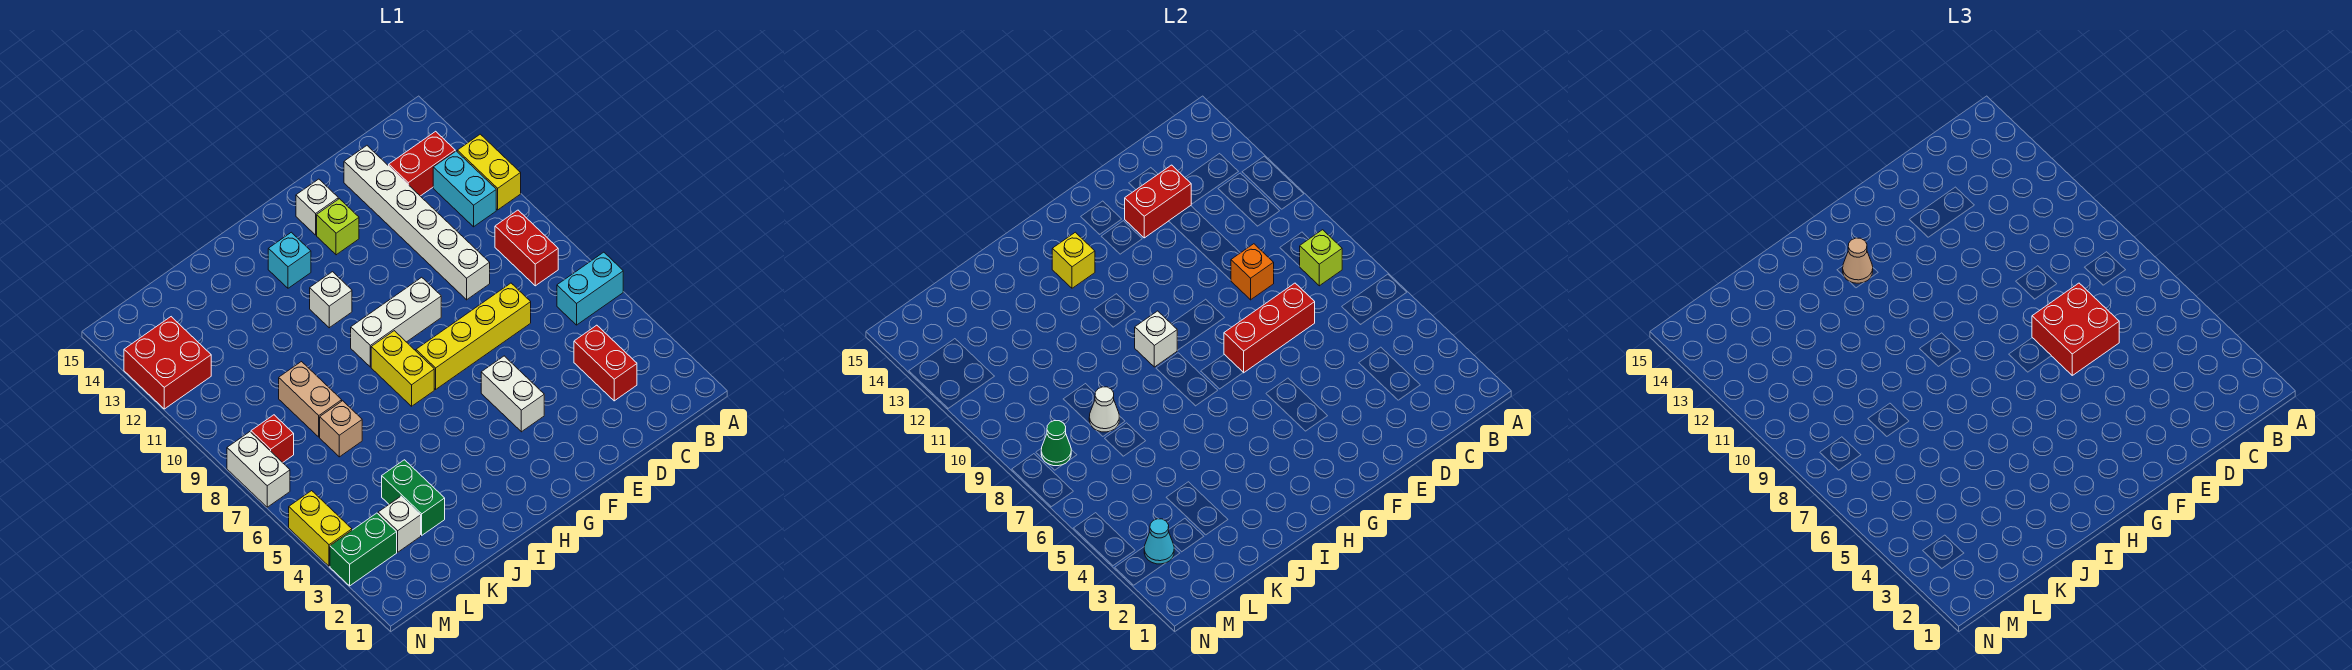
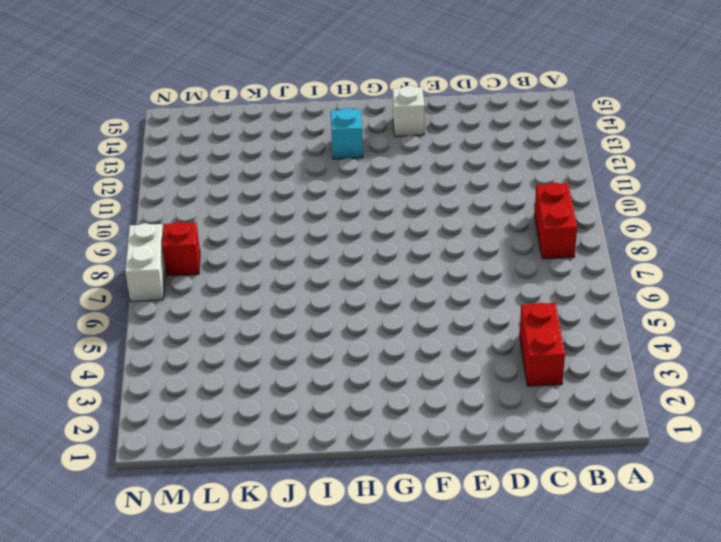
none -> cyan brick A6:B6 level 1
none -> yellow brick A11:A12 level 1
none -> cyan brick B11:B12 level 1
none -> red brick B13:C13 level 1

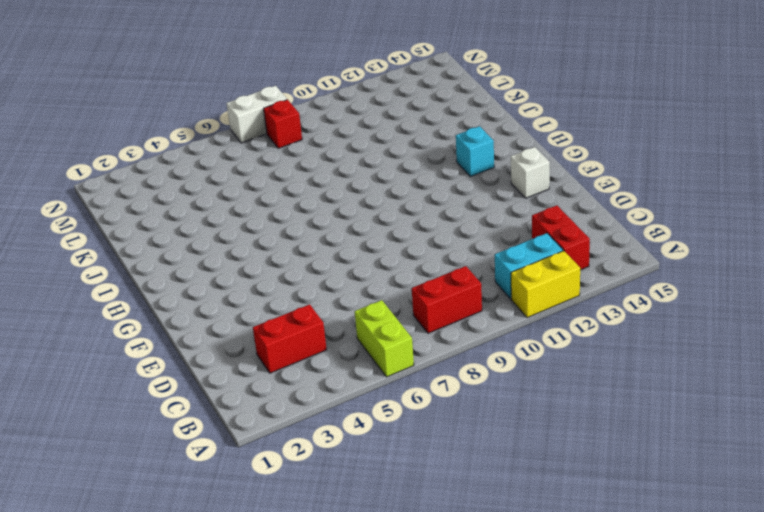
lime brick A6:B6 level 1 -> cyan brick A6:B6 level 1
none -> yellow brick D7:G7 level 1
none -> white brick D9:D14 level 1
none -> white brick F4:F5 level 1
none -> white brick F9:H9 level 1

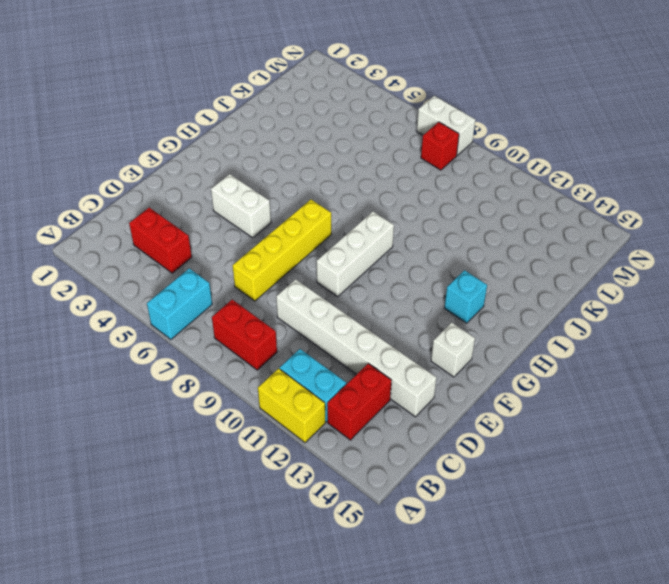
none -> lime brick F13 level 1
none -> yellow brick H7:H8 level 1
none -> white brick H11 level 1
none -> green brick K3:K4 level 1

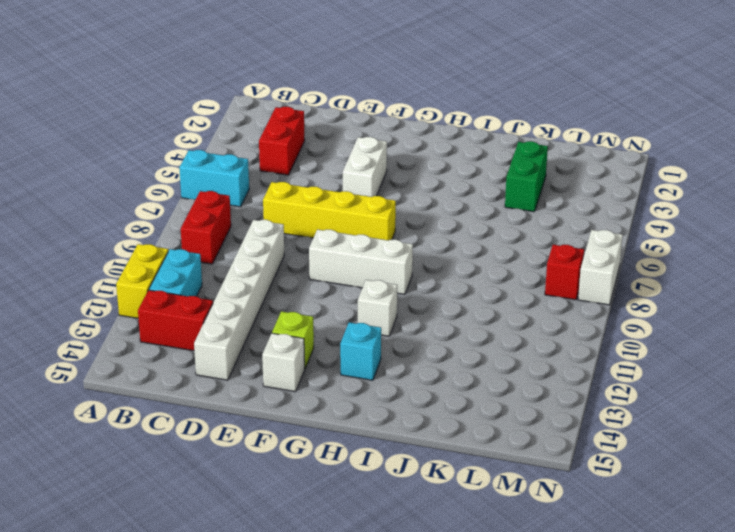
none -> yellow brick H7:H8 level 1
none -> tan brick K7 level 1
none -> tan brick K8:K9 level 1
none -> white brick L3 level 1

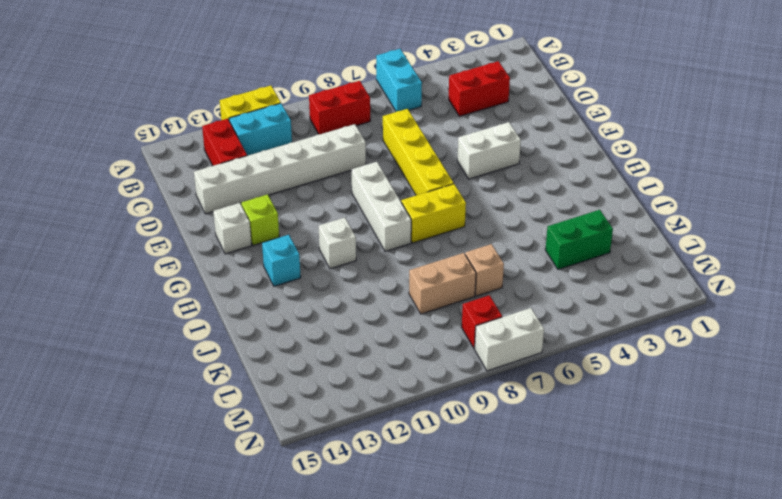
none -> white brick L3 level 1
none -> green brick M3:N3 level 1
none -> red brick M12:N13 level 1
none -> yellow brick N4:N5 level 1

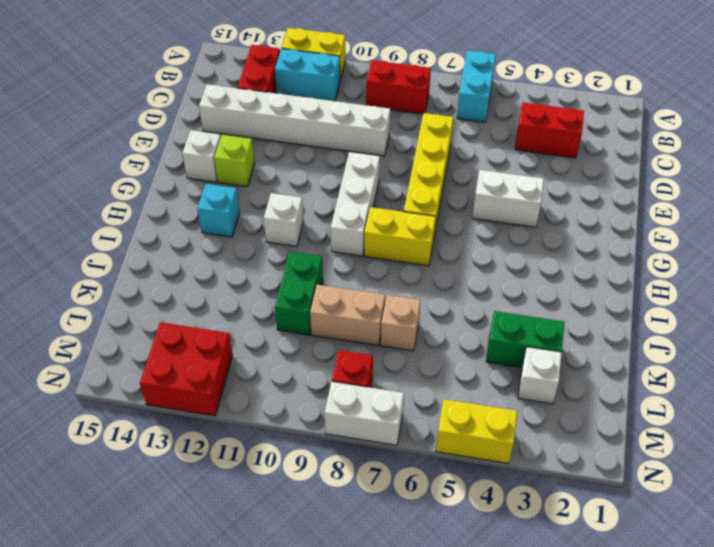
green brick J10:K10 level 1 -> green brick M3:N3 level 1
none -> lime brick B8 level 2
none -> red brick D7:F7 level 2
none -> orange brick D9 level 2
none -> red brick D13:E13 level 2

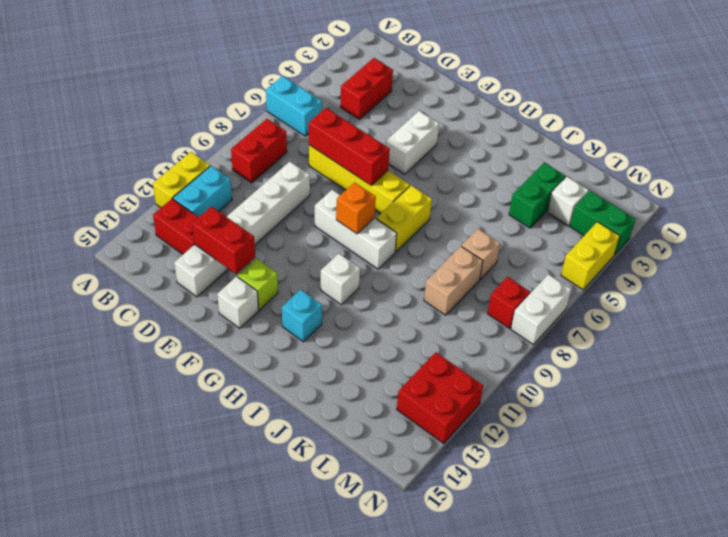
orange brick G9 level 2 -> orange brick D9 level 2
none -> lime brick B8 level 2
none -> white brick H9 level 2
none -> yellow brick H13 level 2
none -> white cone K8 level 2

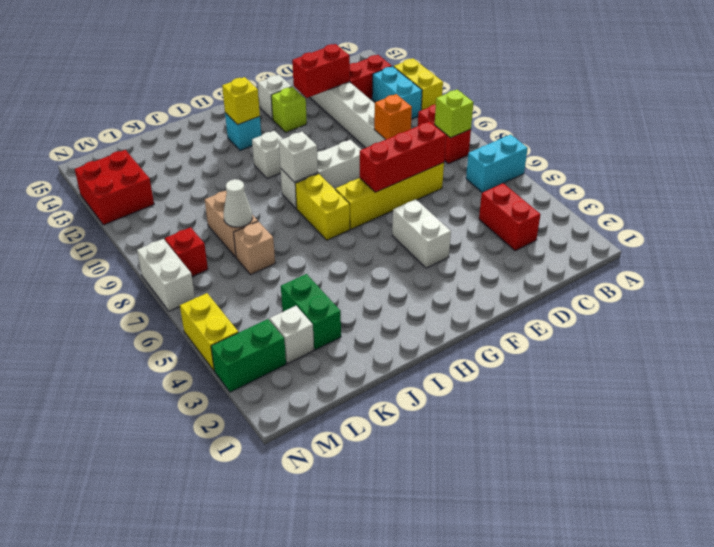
none -> cyan cone M3 level 2
none -> green cone M8 level 2
none -> red brick D6:E7 level 3
none -> tan cone H13 level 3

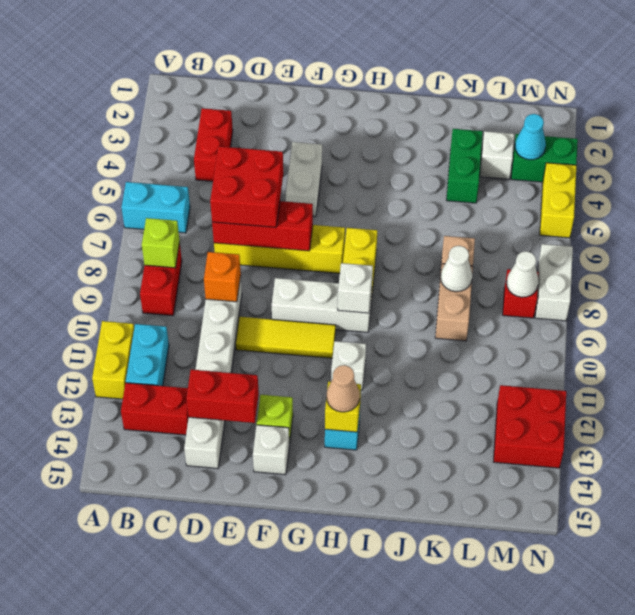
yellow tile E10:G10 level 1 -> none
white cone M8 level 2 -> green cone M8 level 2

